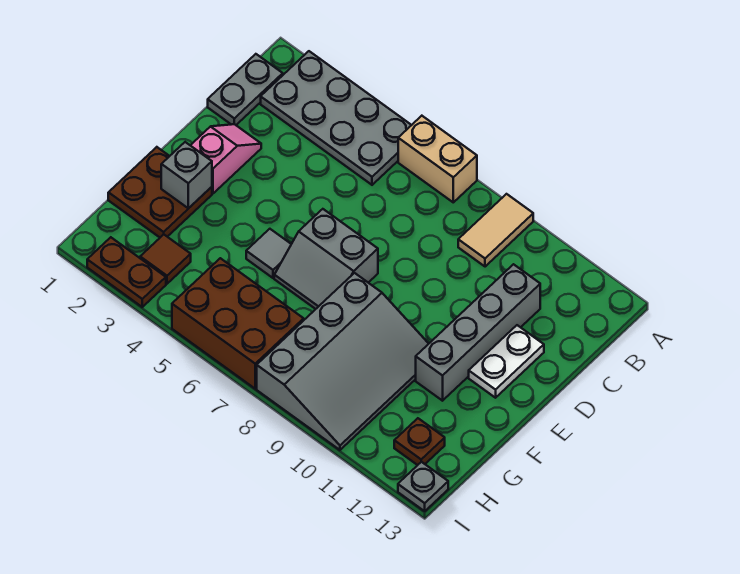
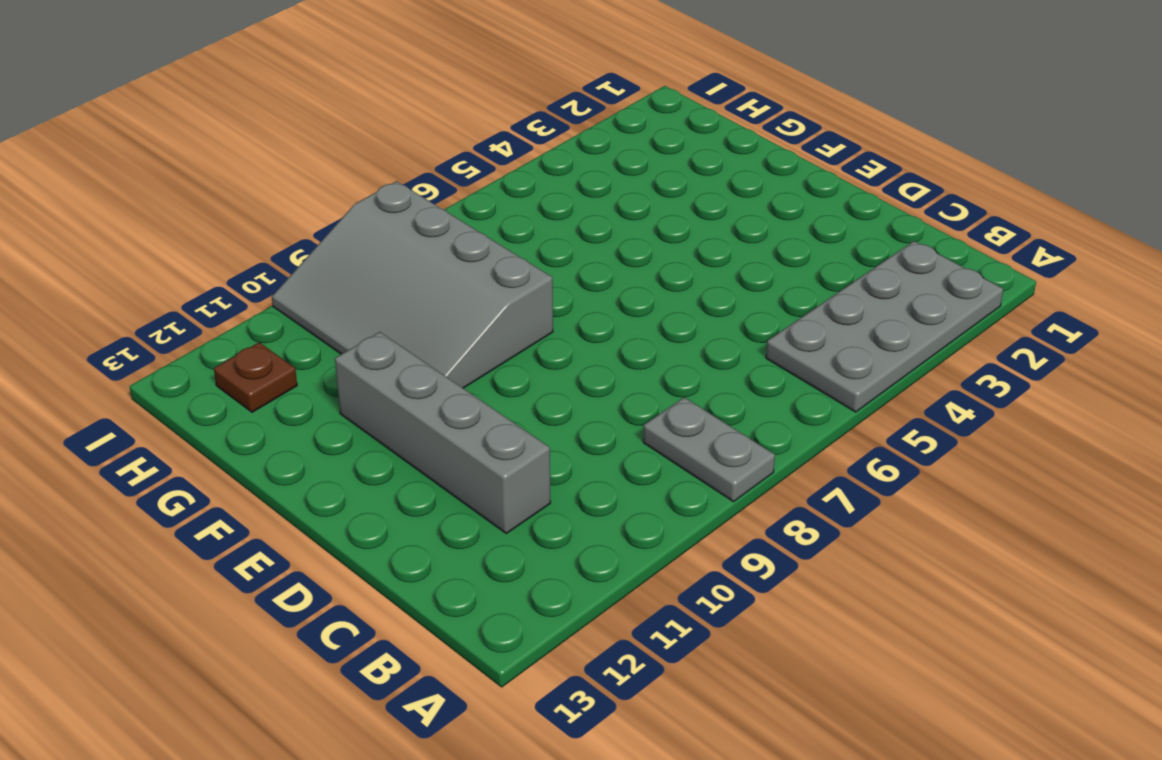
grey plate A8:B8 level 1 -> grey plate B1:C1 level 1
none -> tan brick A6:A7 level 1
none -> tan tile A9:B9 level 1
none -> pink slope D2:E2 level 1 top E

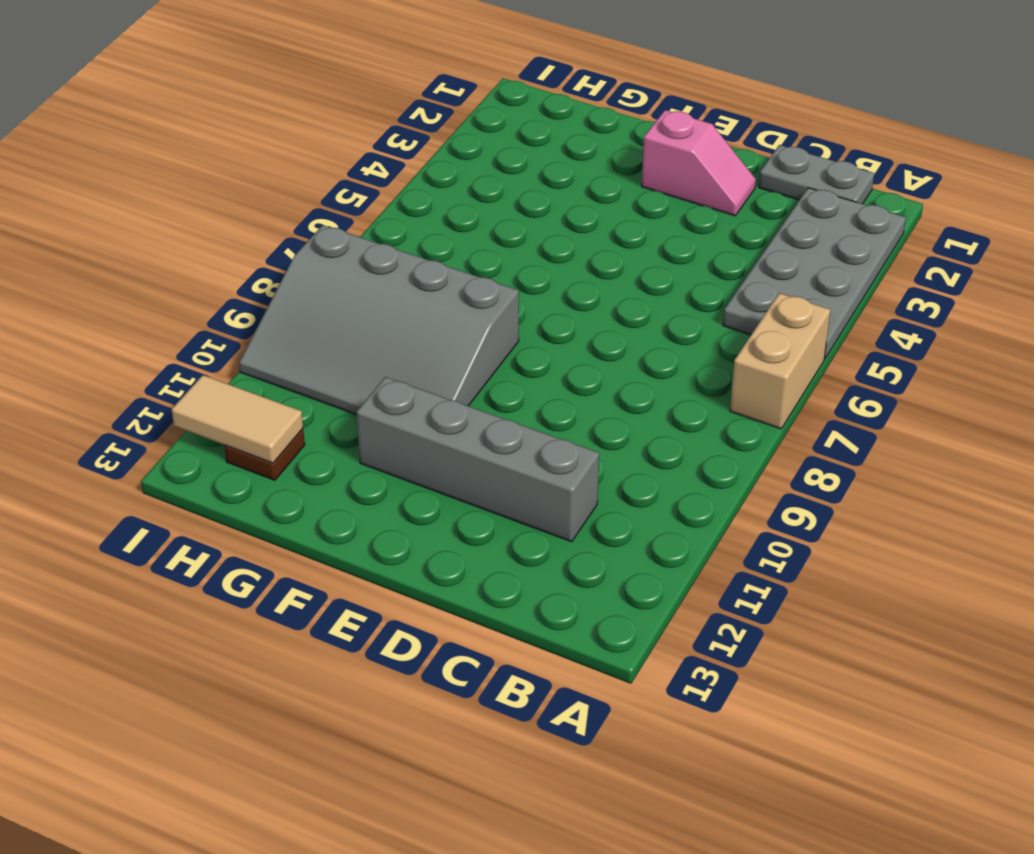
tan tile H12:I12 level 2 -> tan tile A9:B9 level 1
none -> white plate D12:E12 level 1
none -> grey slope E6:F7 level 1 top E
none -> brown plate F1:G2 level 1

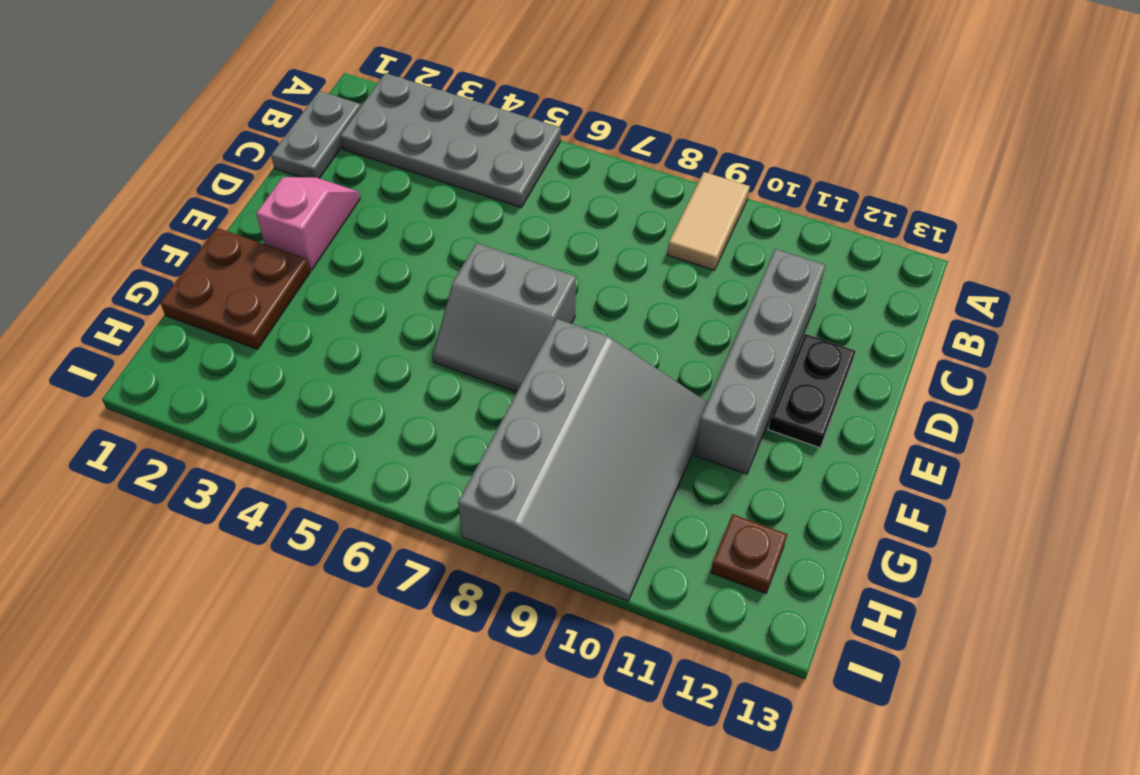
black plate D12:E12 level 1 -> white plate D12:E12 level 1
none -> tan brick A6:A7 level 1
none -> grey tile F5 level 1
none -> brown tile H3 level 1

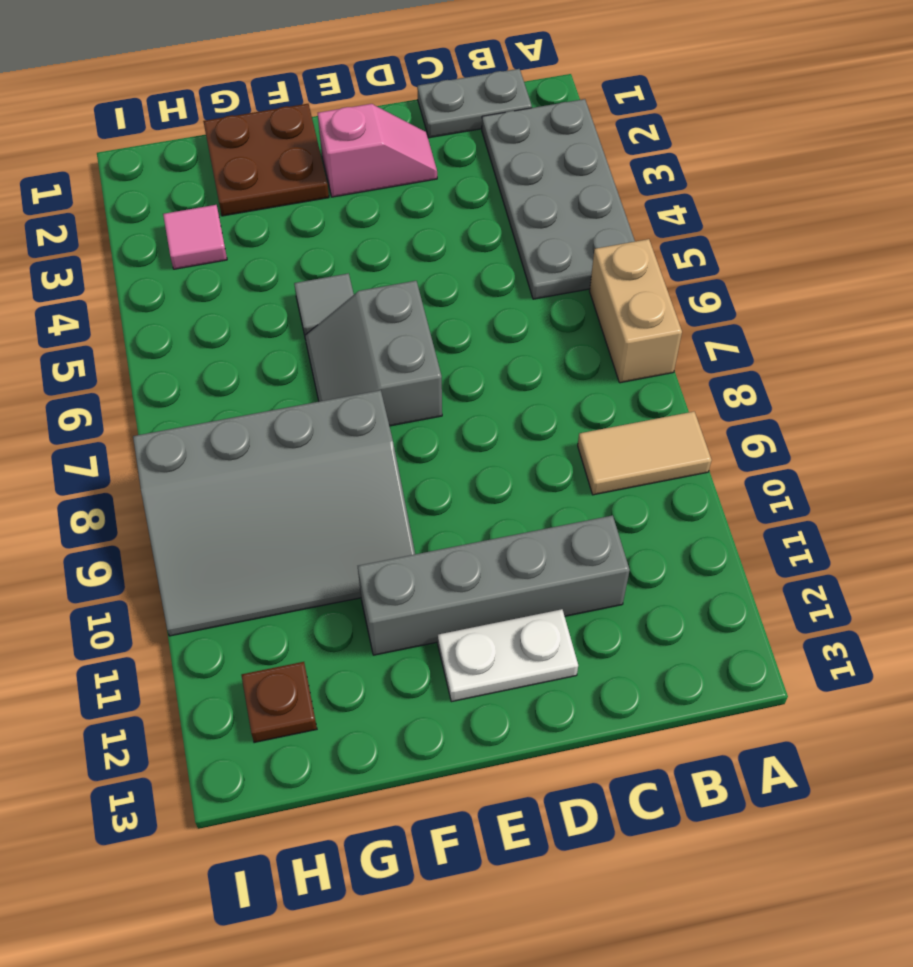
pink tile H3 level 1 -> brown tile H3 level 1
none -> brown brick H5:I7 level 1
none -> brown plate I2:I3 level 1
none -> grey plate I13 level 1

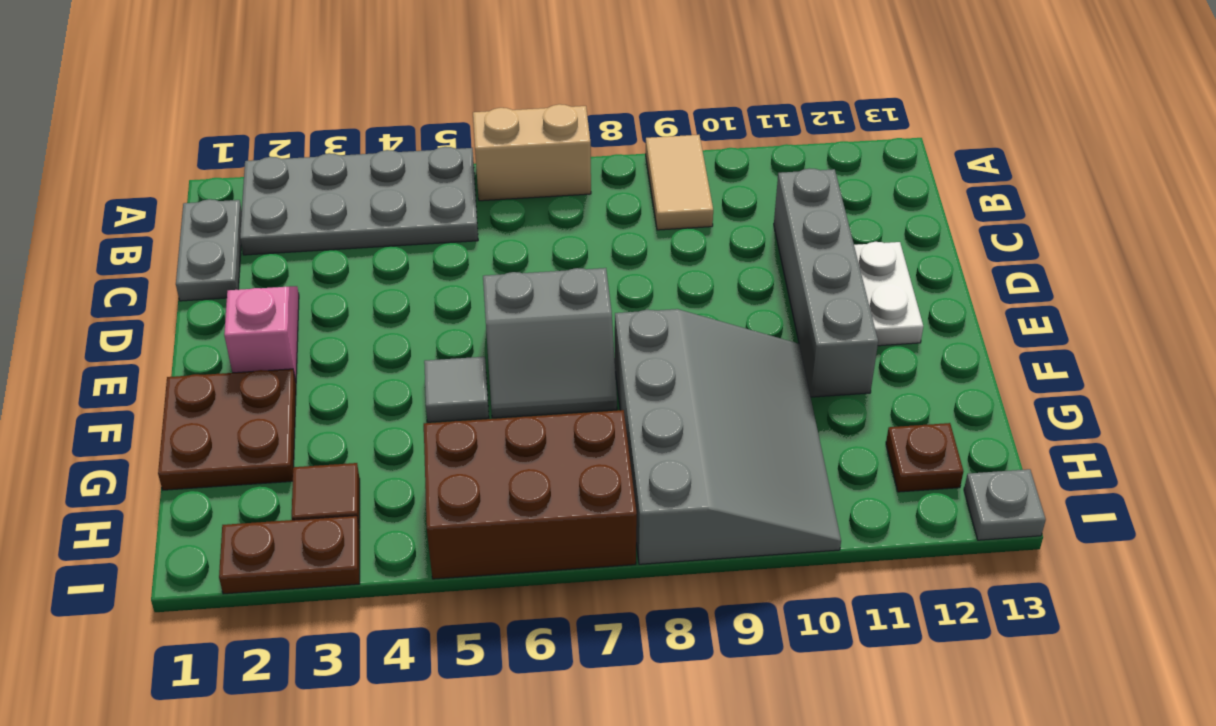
none -> grey brick F2 level 2

